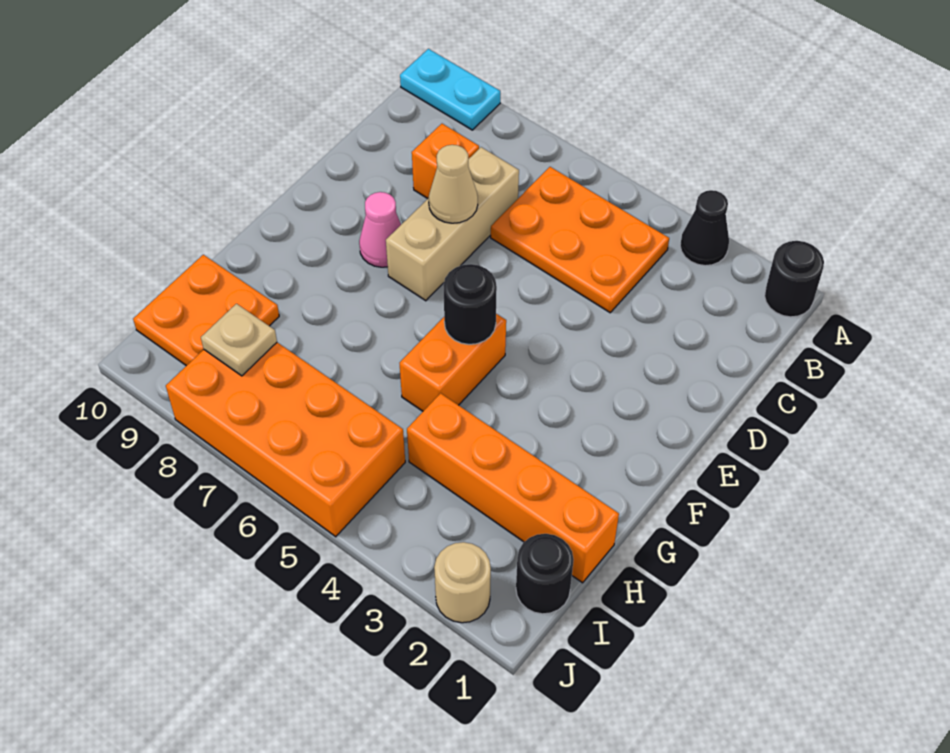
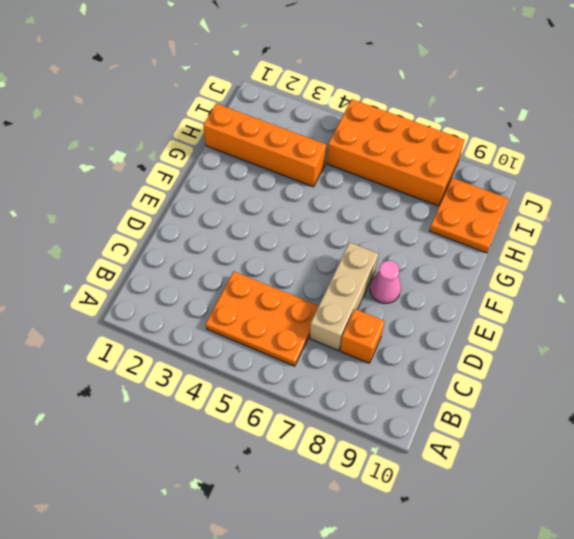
none -> black round brick A1 level 1
none -> black cone A3 level 1
none -> cyan plate A9:A10 level 1

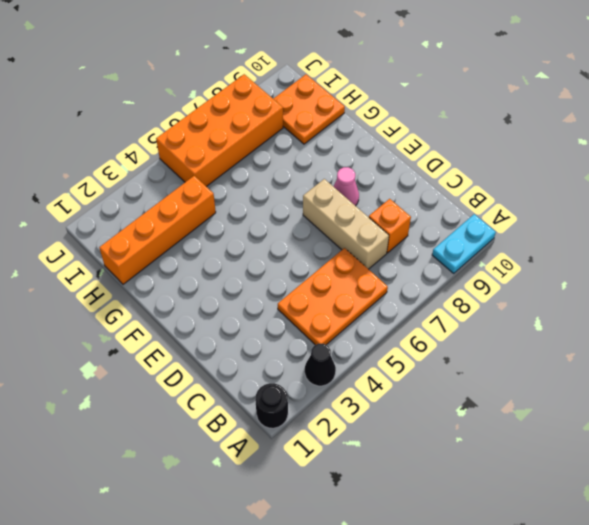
none -> orange brick F5:G5 level 1
none -> black round brick I1 level 1
none -> tan round brick J2 level 1

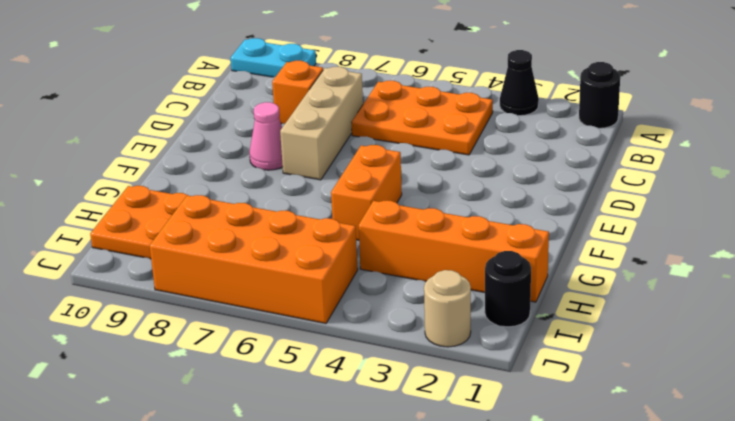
none -> tan cone D7 level 2
none -> black round brick F5 level 2
none -> tan plate I8 level 2

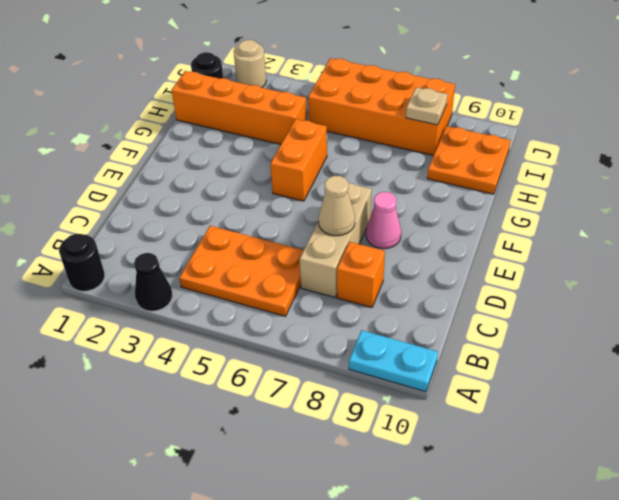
none -> black round brick F5 level 2

